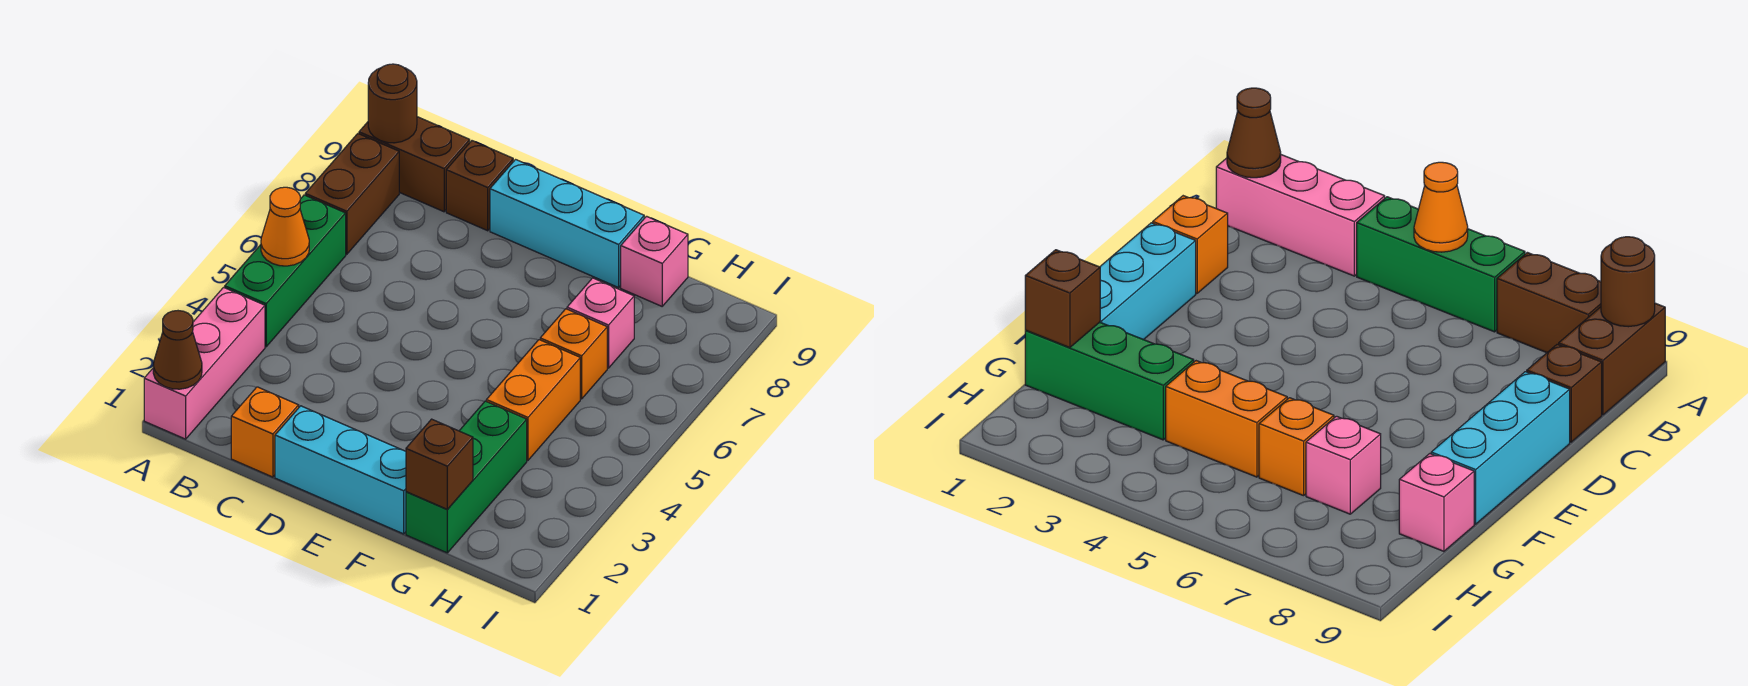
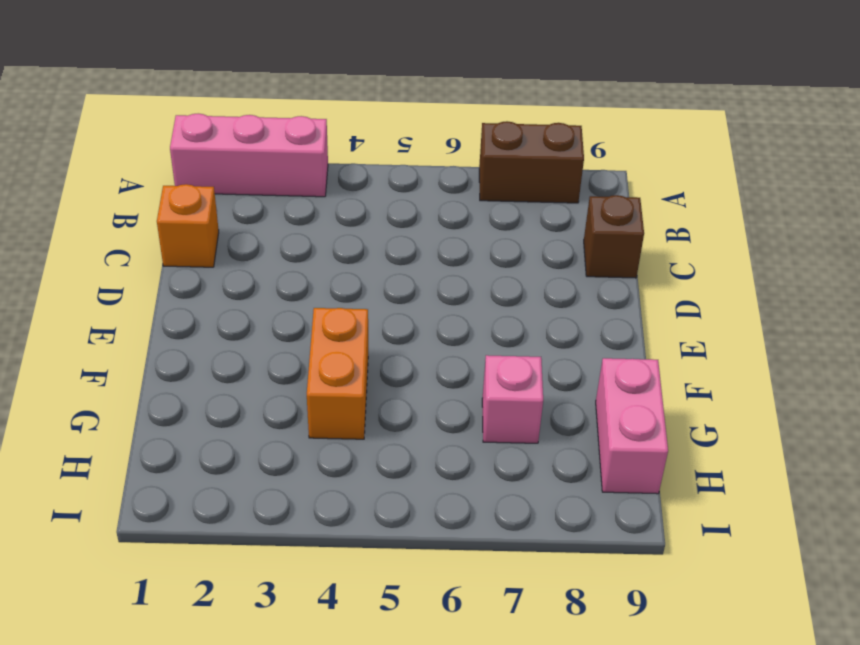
orange brick F4:G4 level 1 -> orange brick G4:G5 level 1
pink brick G9:H9 level 1 -> pink brick G9 level 1
none -> green brick A4:A6 level 1
none -> brown brick A9:B9 level 1
none -> cyan brick D1:F1 level 1

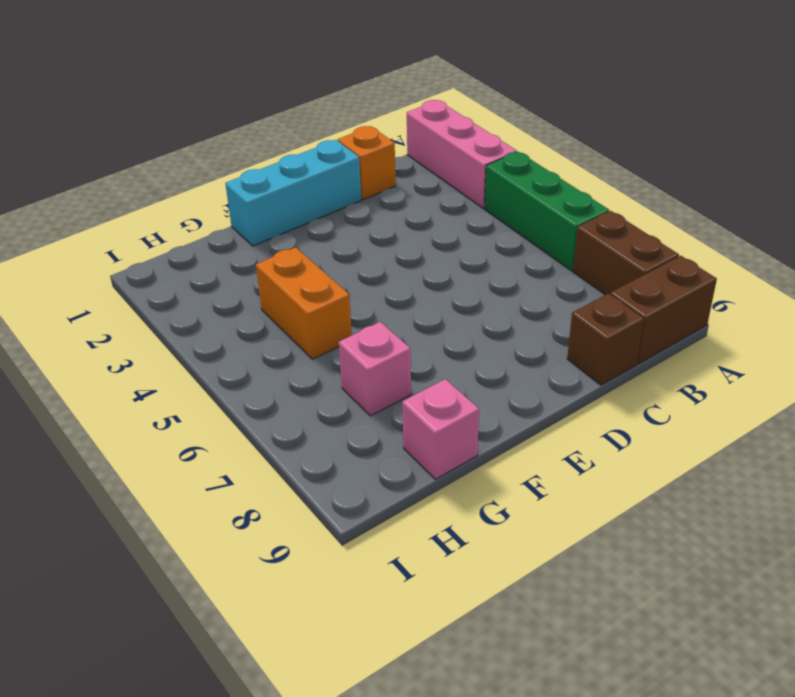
none -> cyan brick D9:F9 level 1
none -> green brick G1:G3 level 1
none -> orange brick G6 level 1

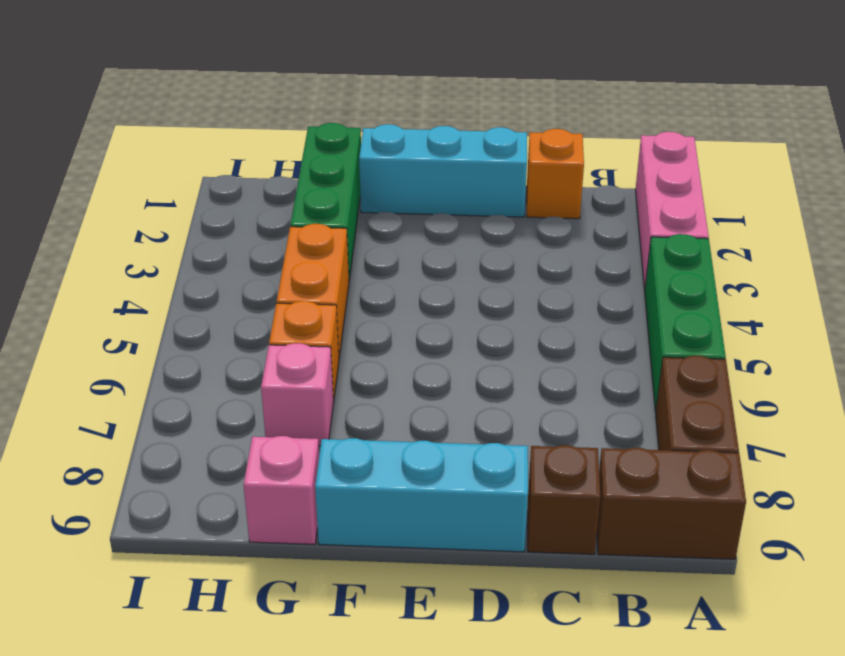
none -> brown cone A1 level 2
none -> orange cone A5 level 2
none -> brown round brick A9 level 2

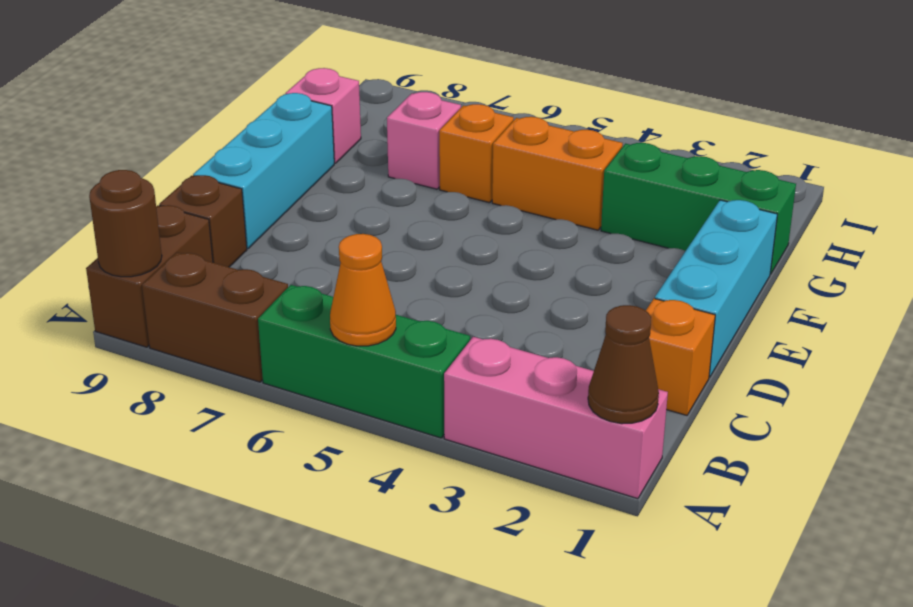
none -> brown brick G1 level 2

